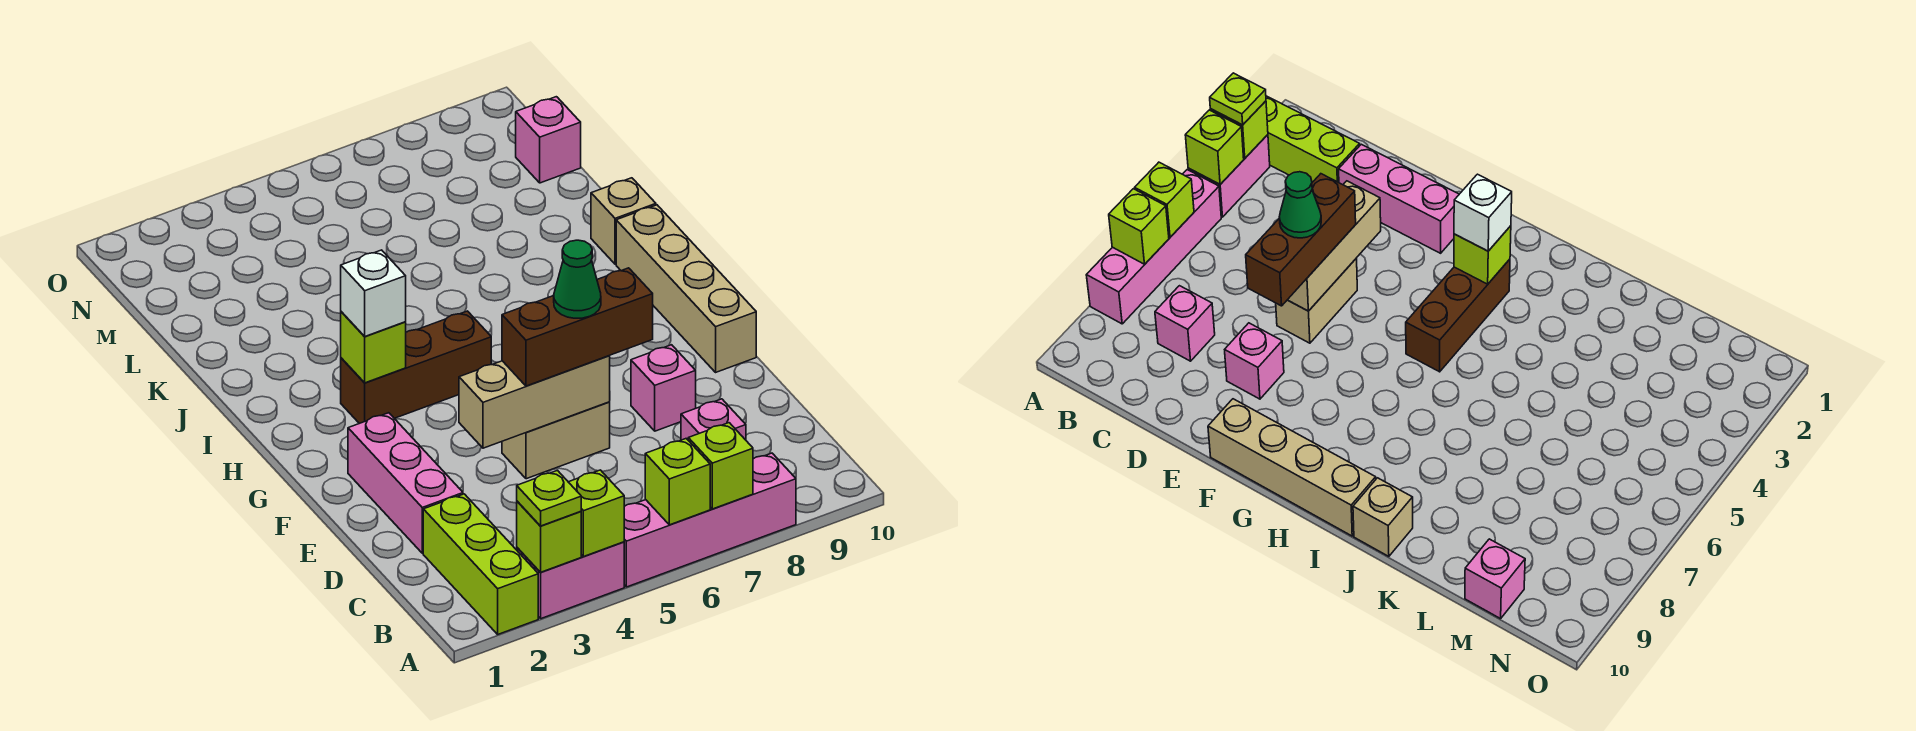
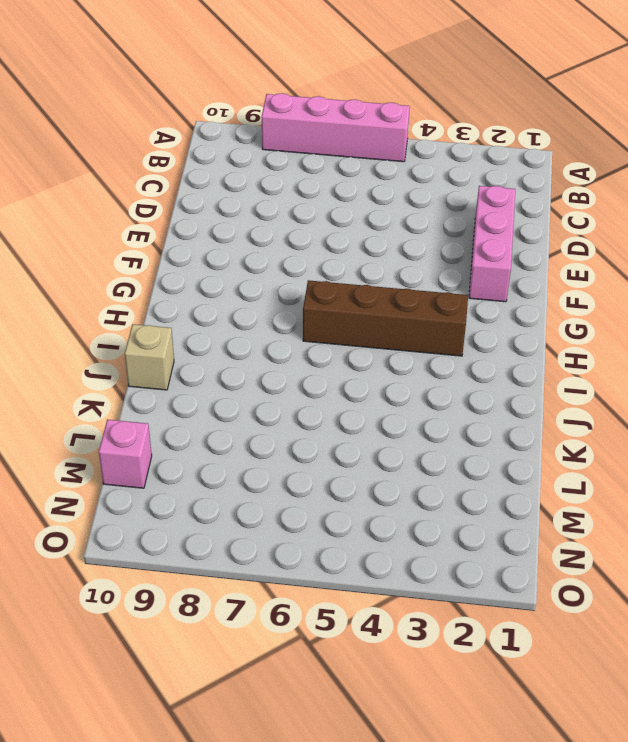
brown brick H3:H6 level 1 -> brown brick H3:H5 level 1
none -> lime brick A2:C2 level 1
none -> pink brick A3:A4 level 1
none -> pink brick C8 level 1

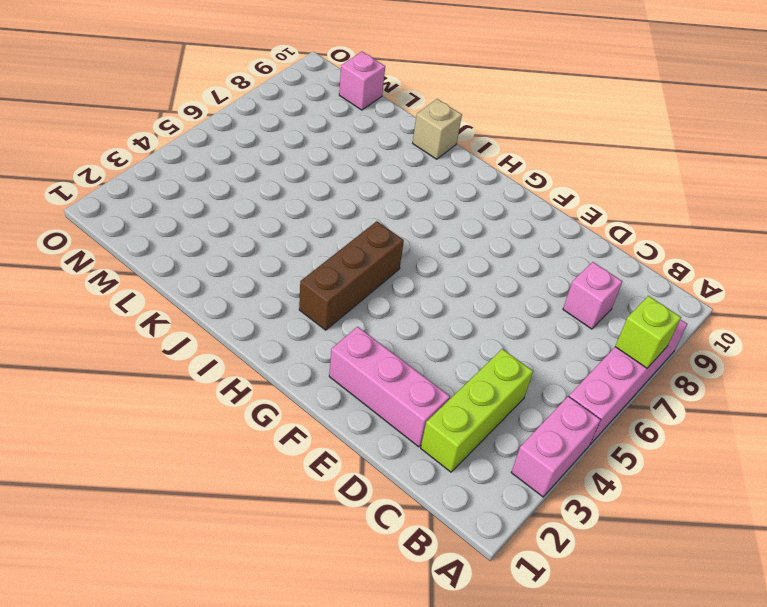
lime brick C2:C4 level 1 -> lime brick A2:C2 level 1
none -> tan brick E5:E6 level 1
none -> pink brick E8 level 1
none -> tan brick F10:I10 level 1

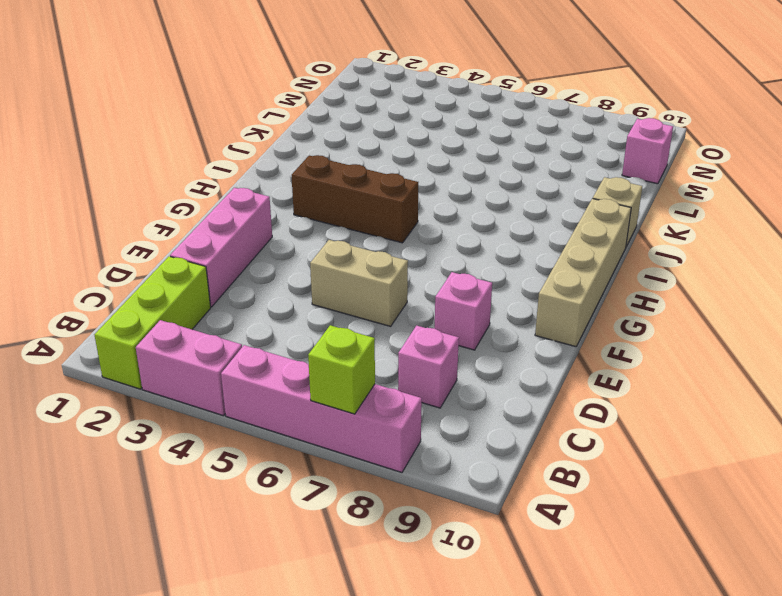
none -> lime brick A3 level 2
none -> lime brick A4 level 2
none -> lime brick A6 level 2

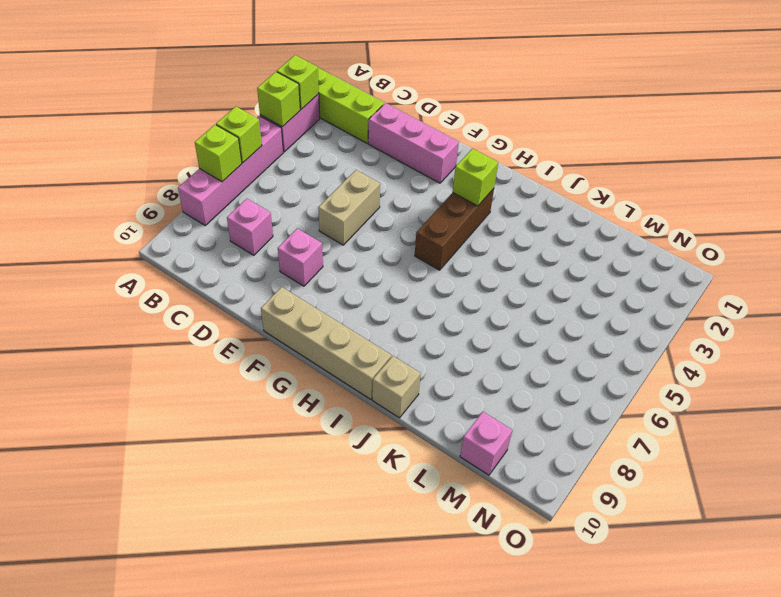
none -> tan brick E4:E6 level 2
none -> lime plate A3 level 3
none -> brown brick E5:E7 level 3

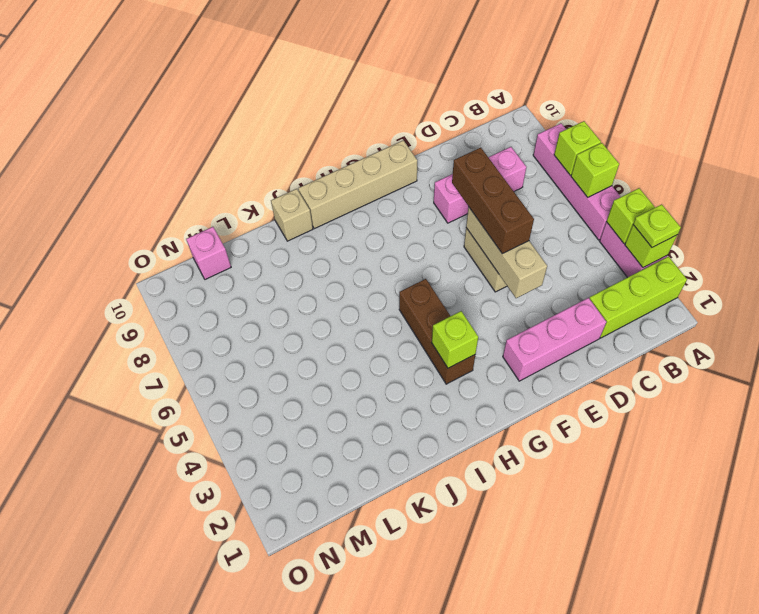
none -> white brick H3 level 3
none -> green cone E6 level 4

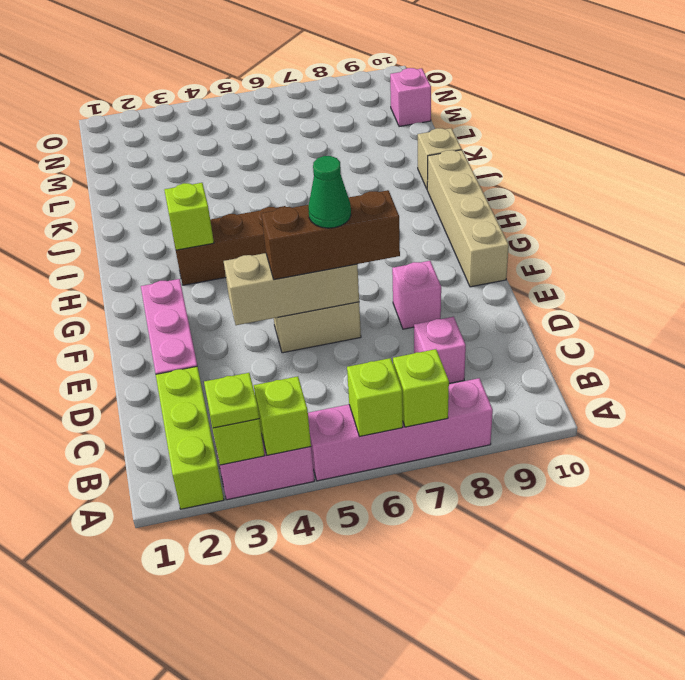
none -> white brick H3 level 3

